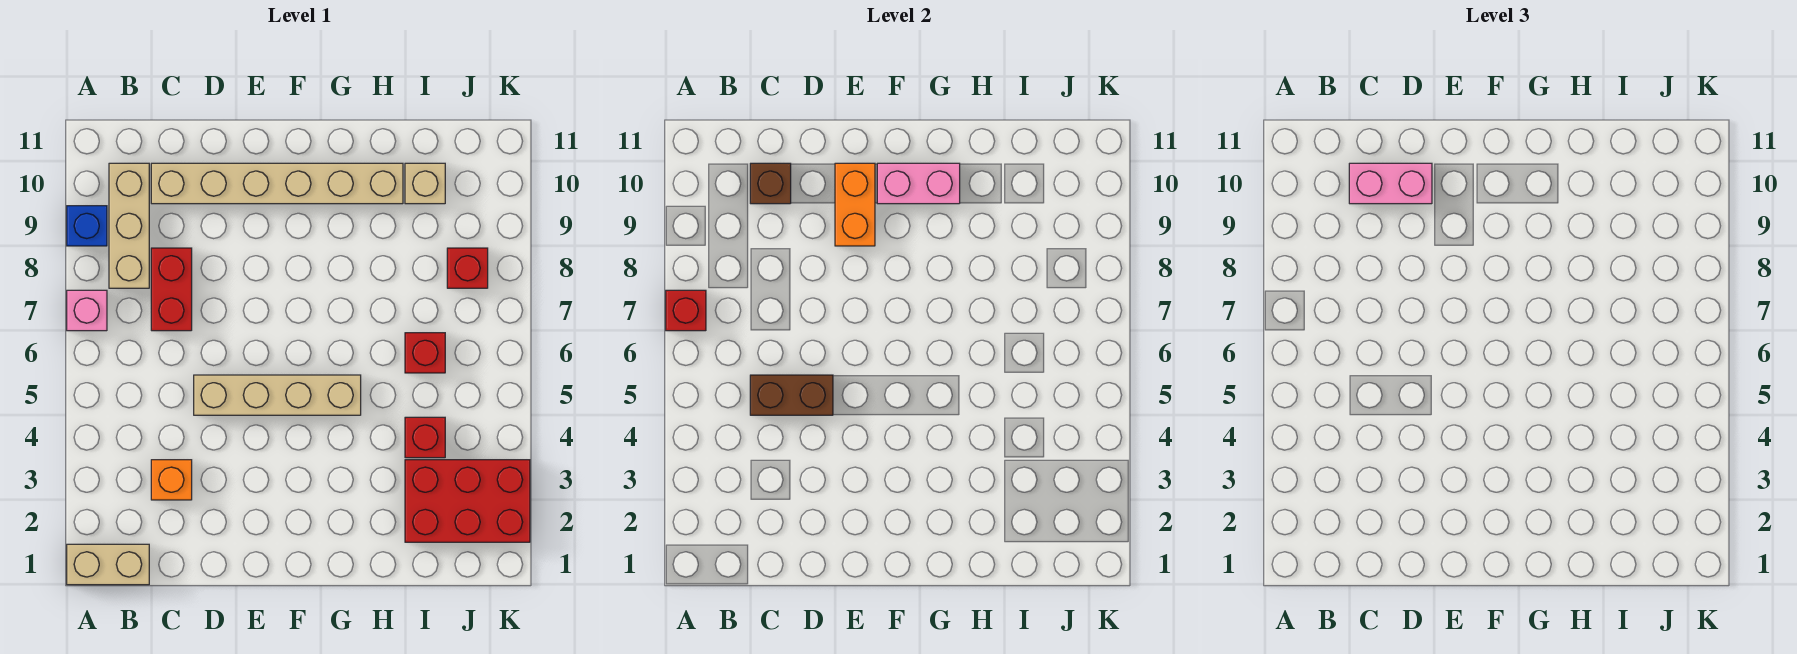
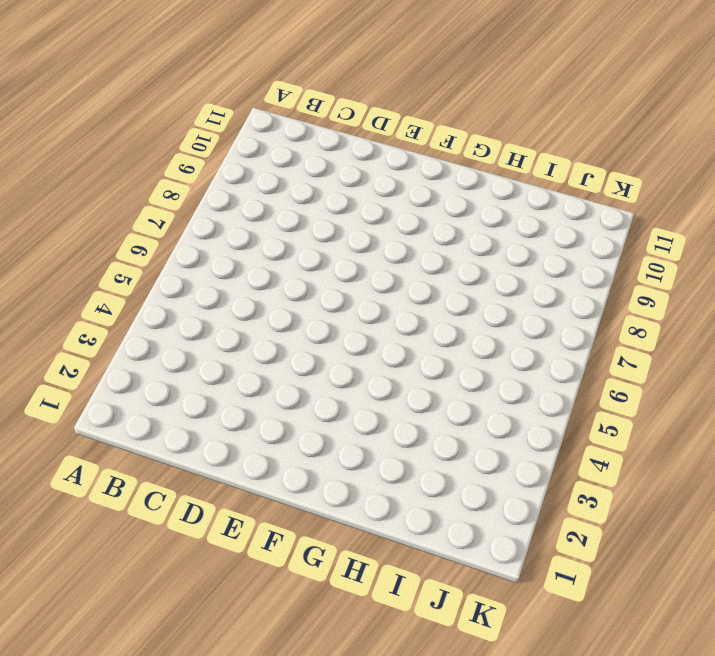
none -> tan brick A1:B1 level 1
none -> pink brick A7 level 1
none -> blue brick A9 level 1

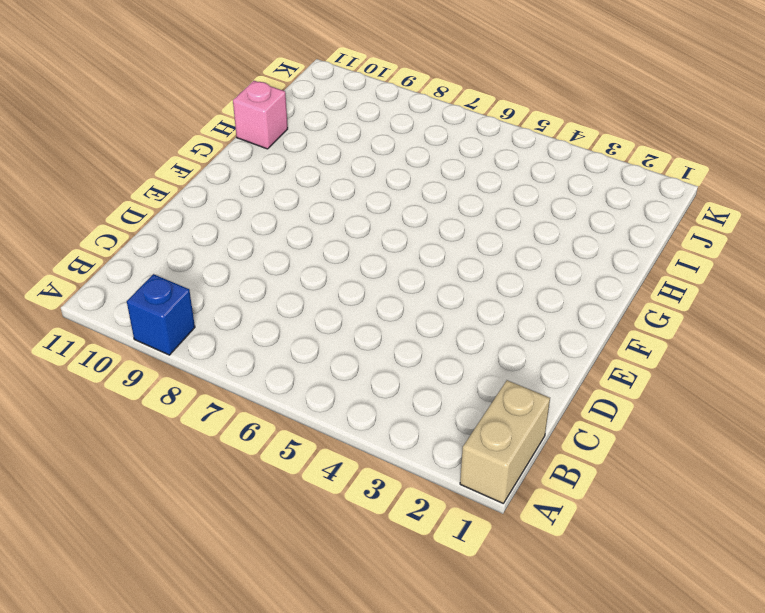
pink brick H11 level 1 -> pink brick A7 level 1
none -> tan brick B8:B10 level 1
none -> orange brick C3 level 1
none -> red brick C7:C8 level 1

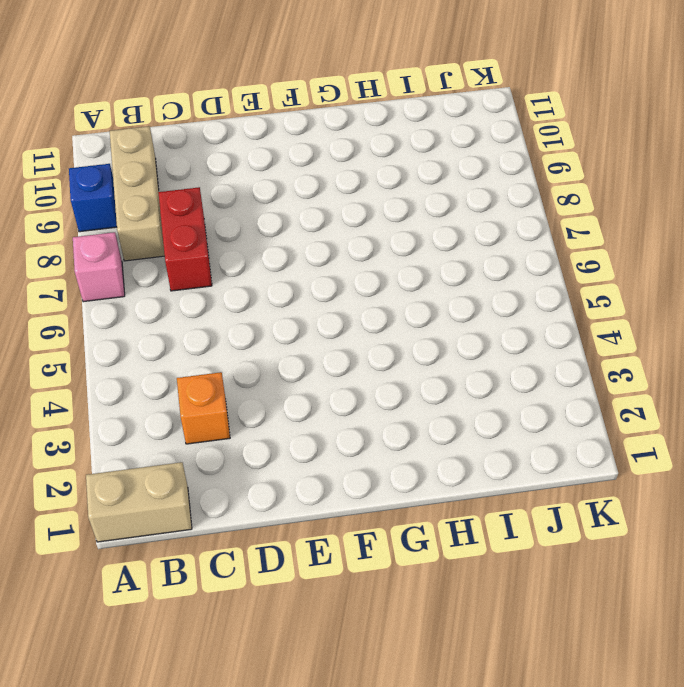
none -> tan brick C10:H10 level 1
none -> tan brick D5:G5 level 1
none -> red brick I2:K3 level 1

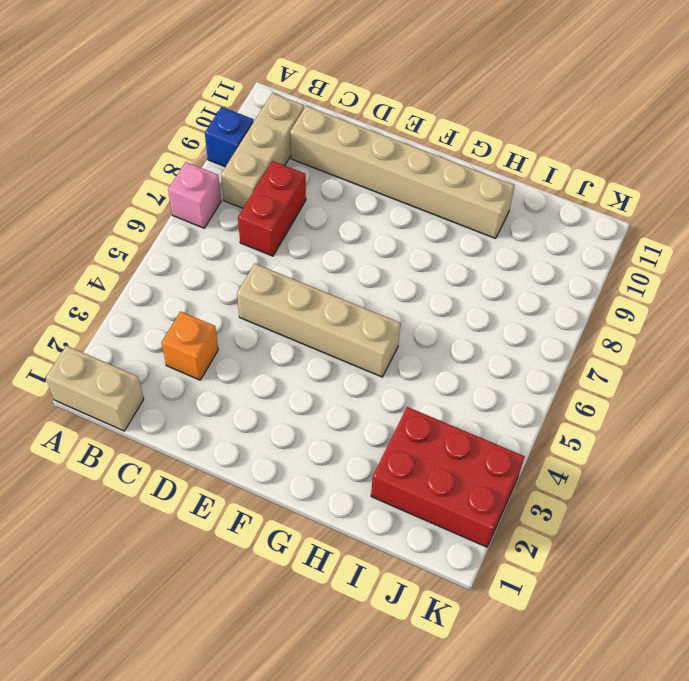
none -> red brick I4 level 1
none -> red brick I6 level 1
none -> tan brick I10 level 1

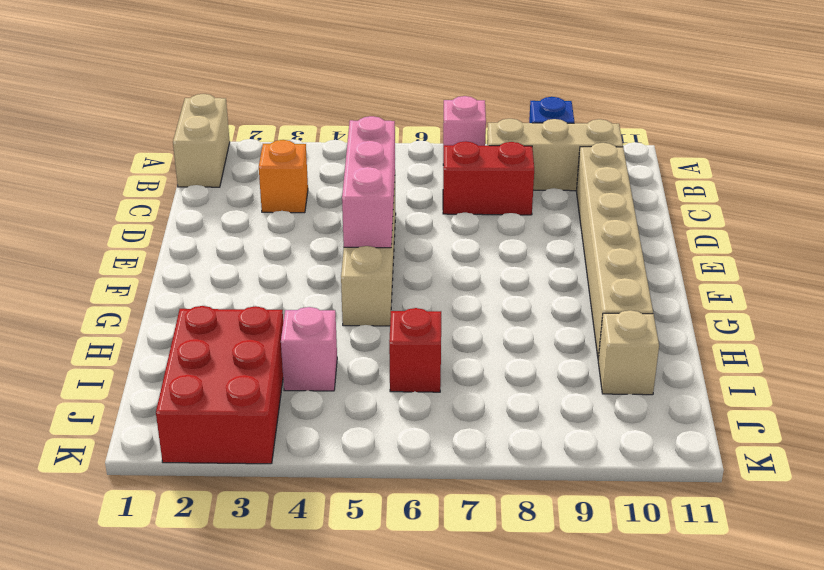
pink brick D5:F5 level 2 -> brown brick C5:D5 level 2
pink brick I4 level 1 -> red brick I4 level 1
none -> red brick J8 level 1
none -> red brick A7 level 2
none -> brown brick C10 level 2

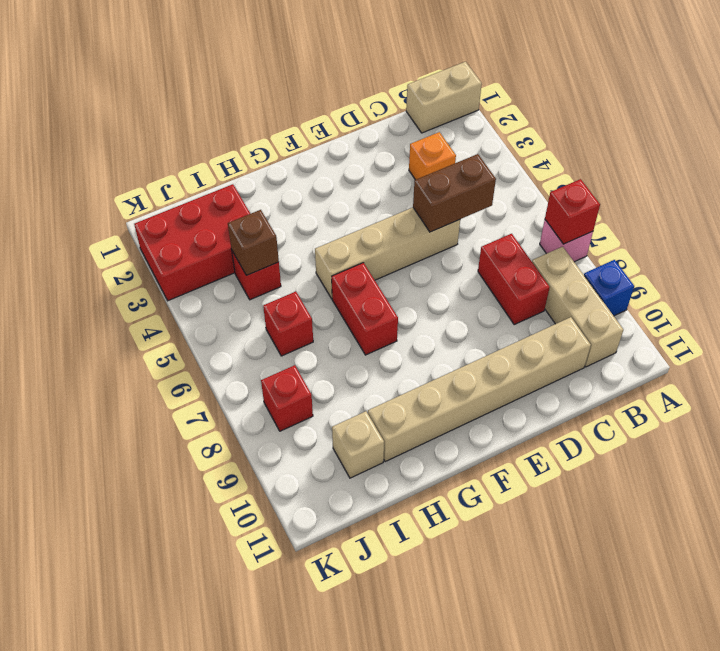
red brick G6:G7 level 1 -> none
brown brick I4 level 2 -> brown brick C10 level 2
none -> orange brick E9:E10 level 2
none -> pink brick F10:G10 level 2
none -> pink brick C10:D10 level 3

